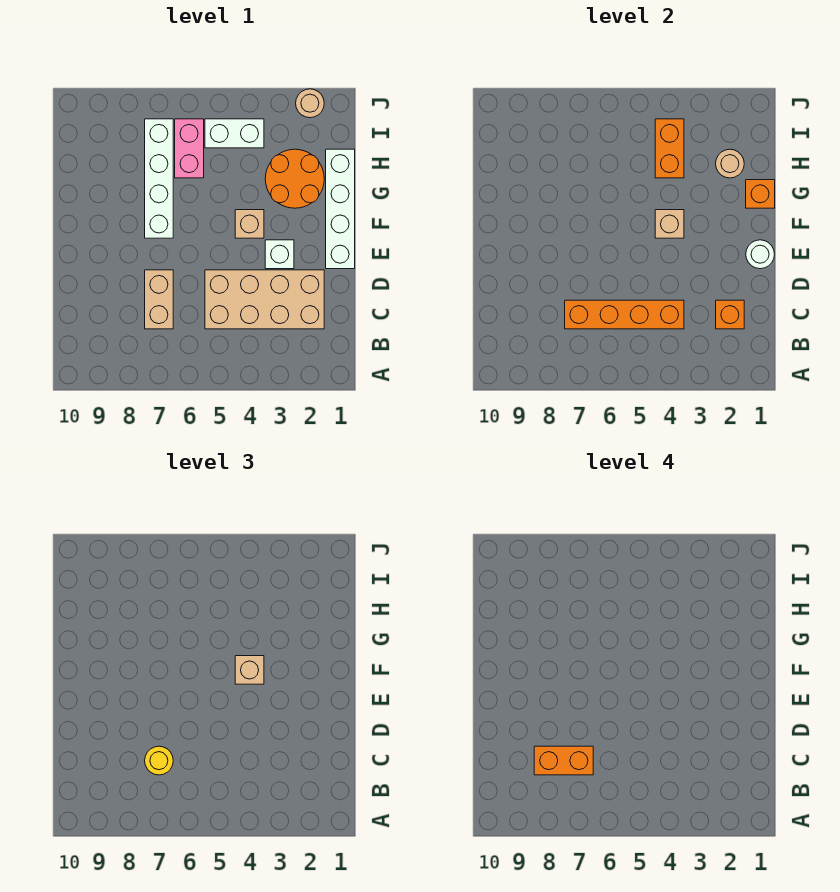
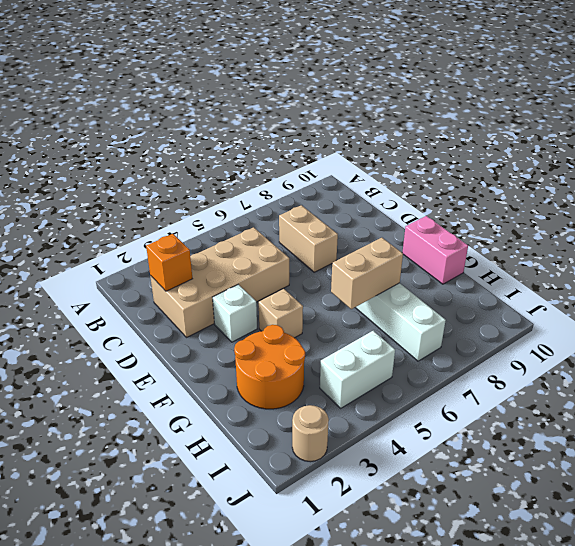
pink brick F10:G10 level 1 -> pink brick H6:I6 level 1
tan brick G6:G7 level 2 -> none
none -> white brick E1:H1 level 1
none -> orange brick C4:C7 level 2
none -> white round brick E1 level 2

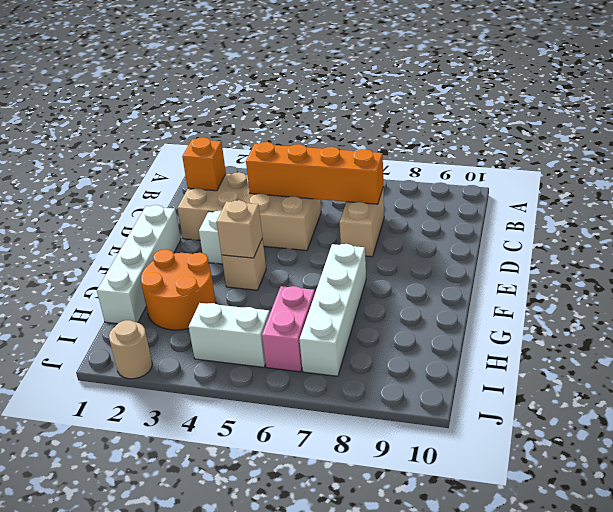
none -> white round brick E1 level 2
none -> orange brick G1 level 2
none -> tan round brick H2 level 2

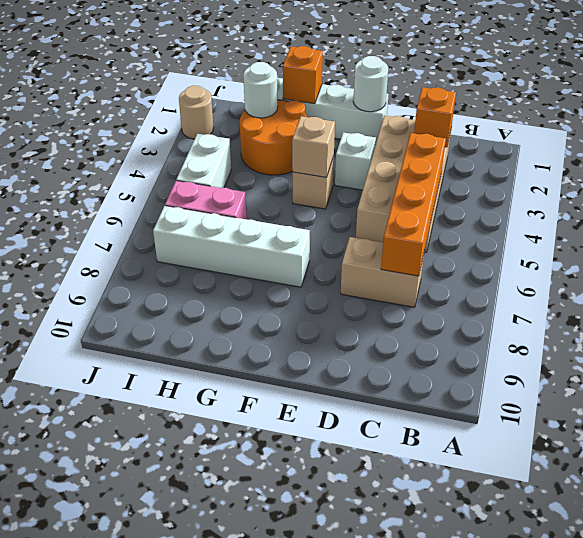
white round brick H2 level 2 -> tan round brick H2 level 2
none -> orange brick H4:I4 level 2
none -> yellow round brick C7 level 3
none -> tan brick F4 level 3

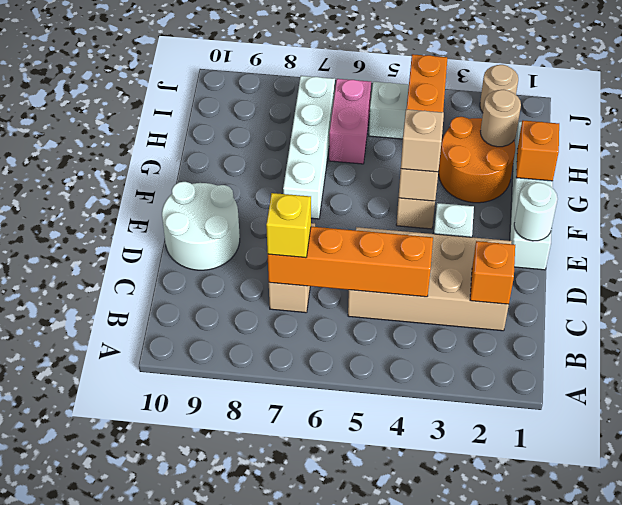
yellow brick C7 level 3 -> yellow round brick C7 level 3
white round brick D9:E10 level 1 -> none
none -> orange brick C7:C8 level 4

